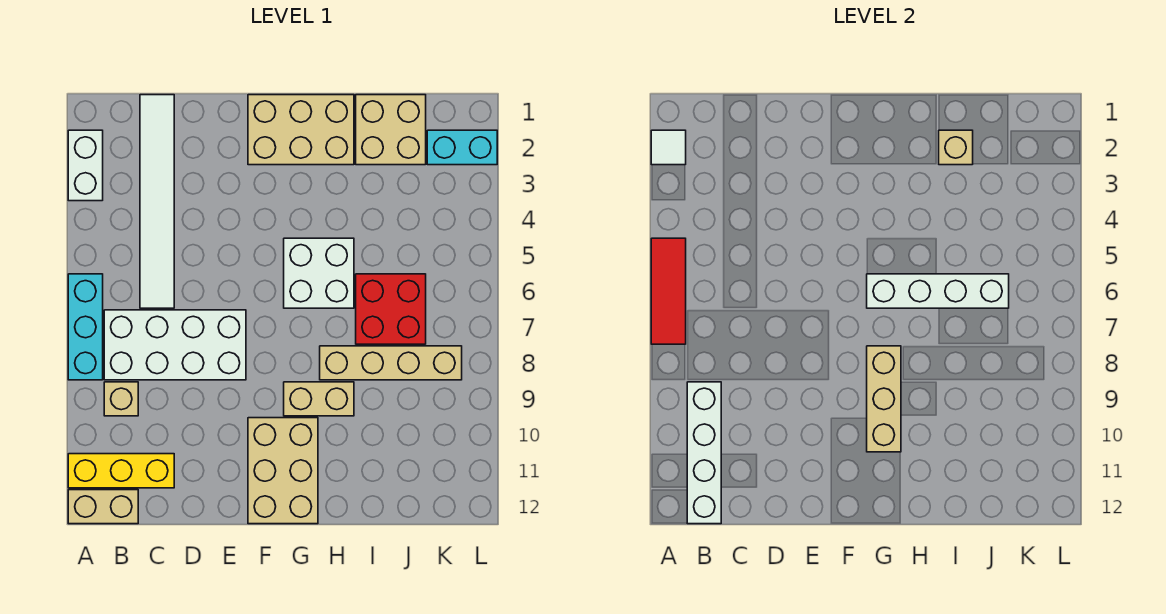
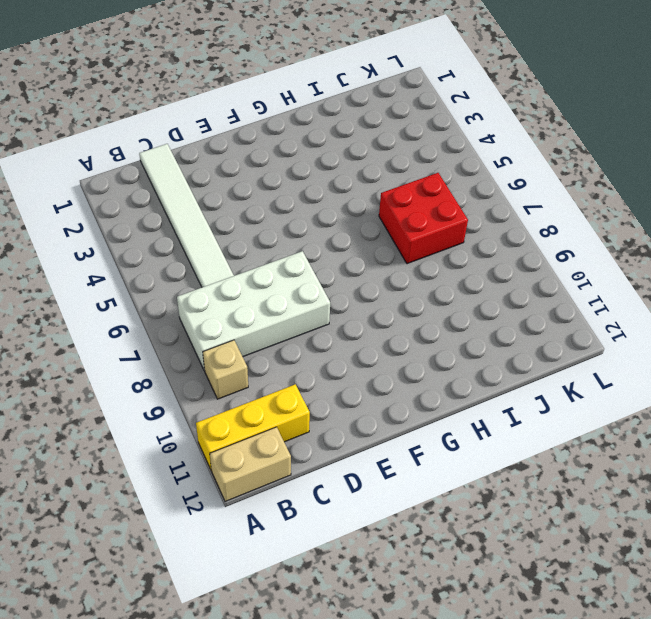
none -> white brick A2:A3 level 1
none -> cyan brick A6:A8 level 1
none -> tan brick F1:H2 level 1

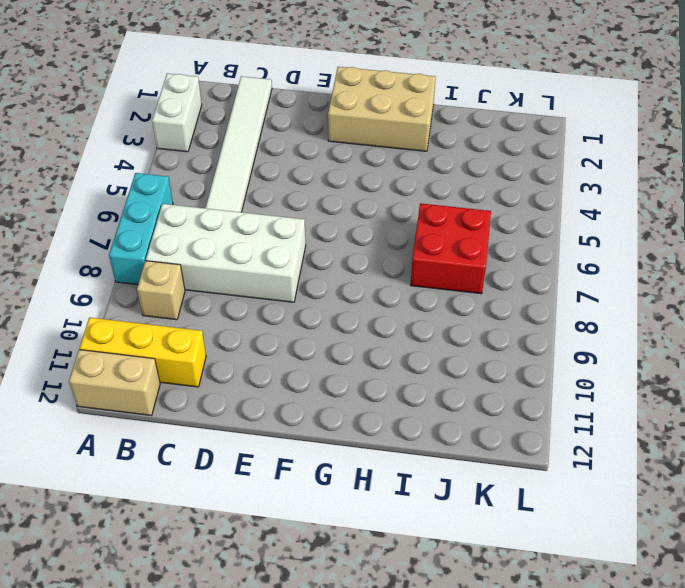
none -> tan brick F10:G12 level 1
none -> white brick G5:H6 level 1
none -> tan brick G9:H9 level 1

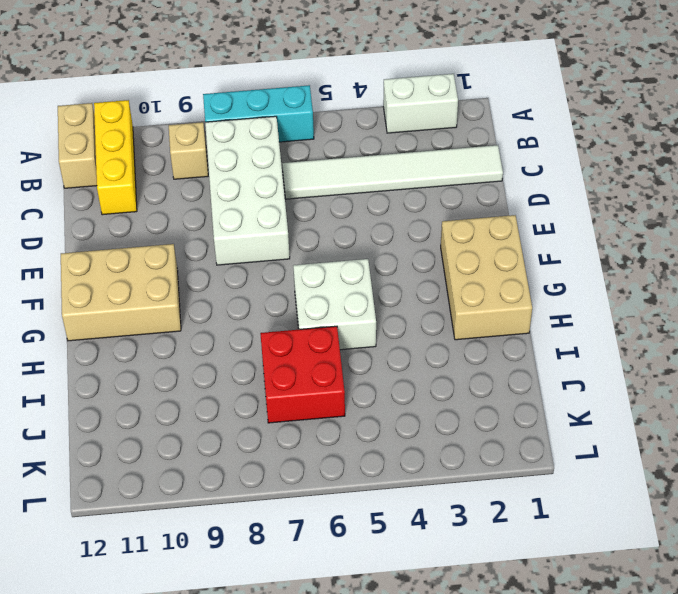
none -> tan brick G9:H9 level 1
none -> tan brick H8:K8 level 1
none -> tan brick I1:J2 level 1

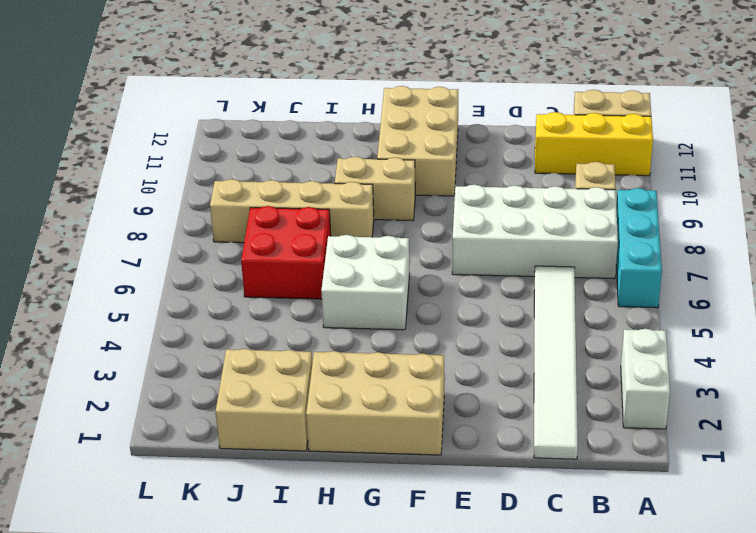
none -> cyan brick K2:L2 level 1
none -> white tile A2 level 2
none -> red tile A5:A7 level 2

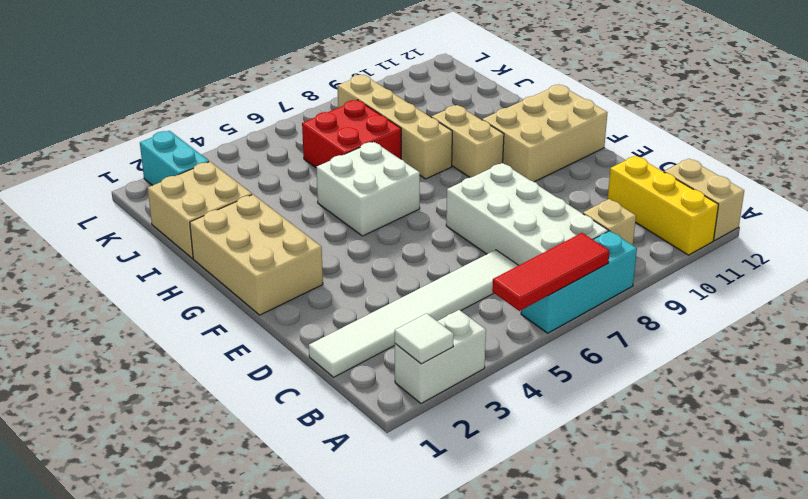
none -> white brick B9:B12 level 2
none -> white brick G6:J6 level 2
none -> tan brick G8:G10 level 2

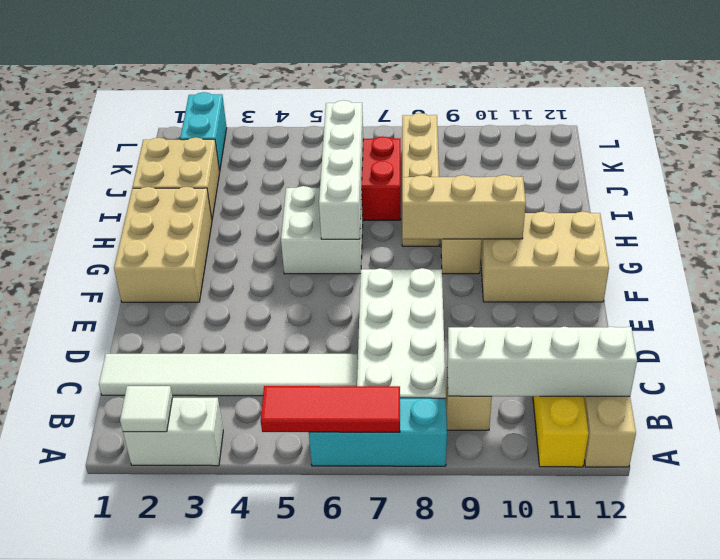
none -> tan brick I2 level 2

